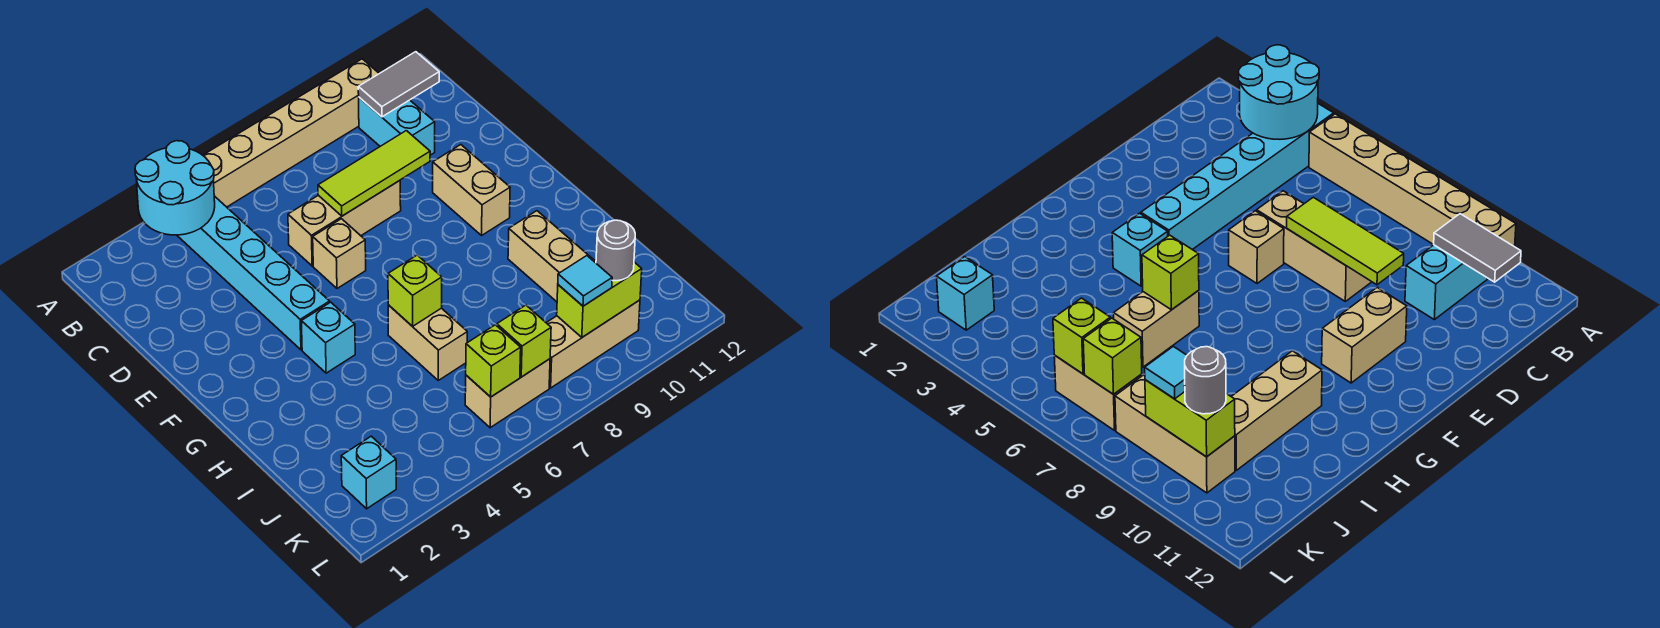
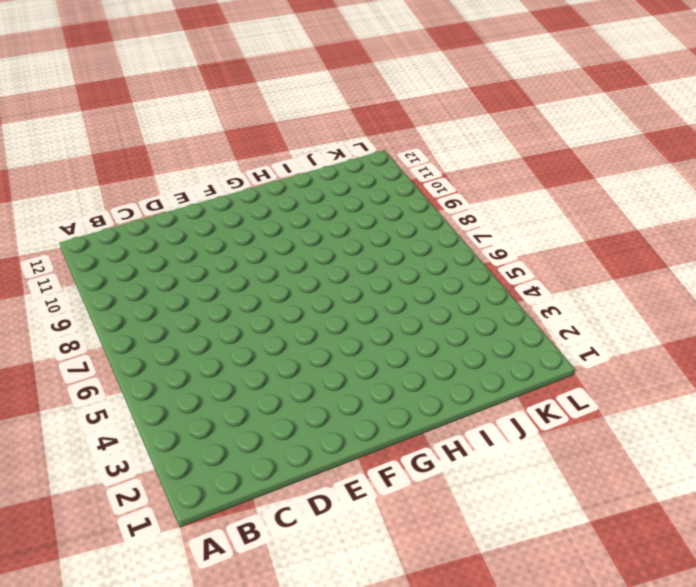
none -> cyan brick A4:F4 level 1
none -> tan brick A5:A10 level 1
none -> cyan brick B10:C10 level 1

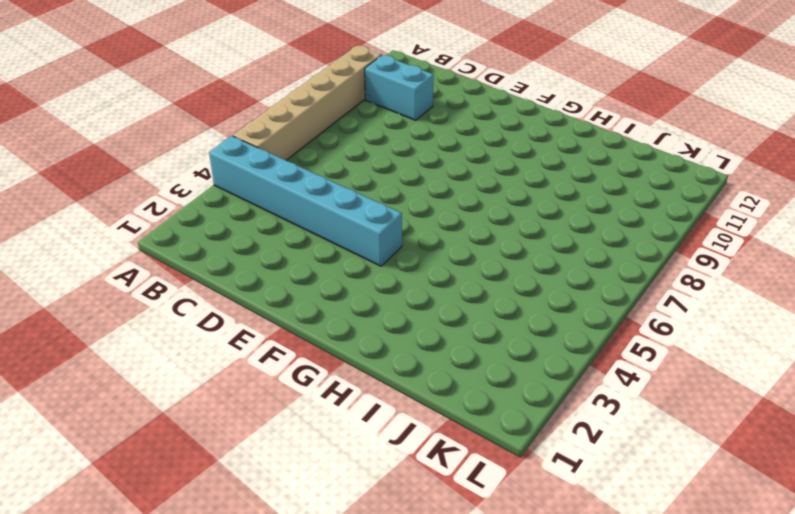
none -> tan brick D6:D8 level 1
none -> tan brick E6 level 1
none -> tan brick E10:F10 level 1

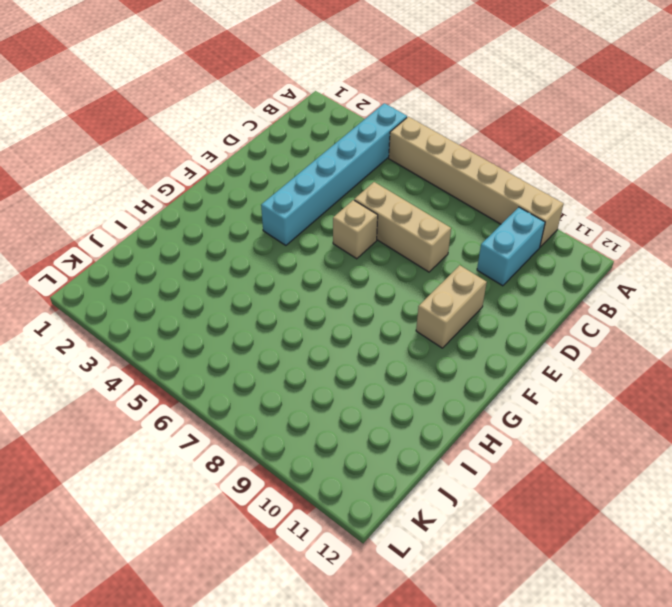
none -> cyan brick G4 level 1
none -> tan brick H6:I6 level 1
none -> tan brick H10:J10 level 1

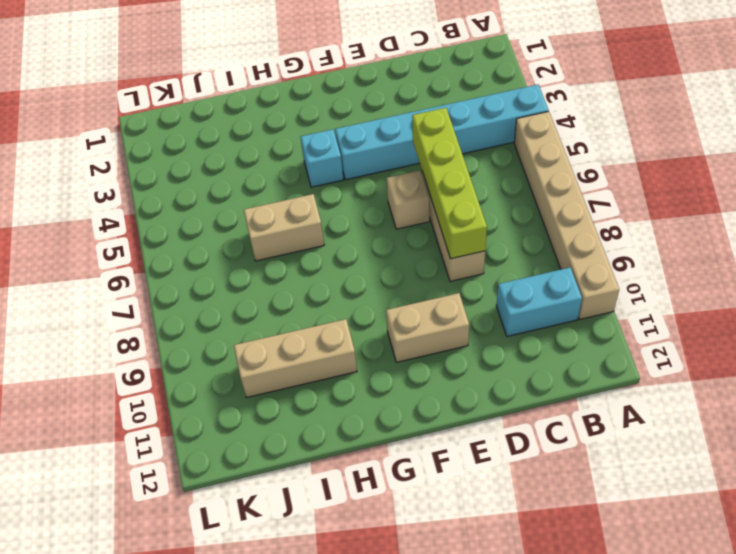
lime brick D5:D8 level 2 -> lime tile D7:D9 level 2
none -> cyan brick K2 level 1
none -> tan brick K6:K7 level 1
none -> tan brick K8:K10 level 1

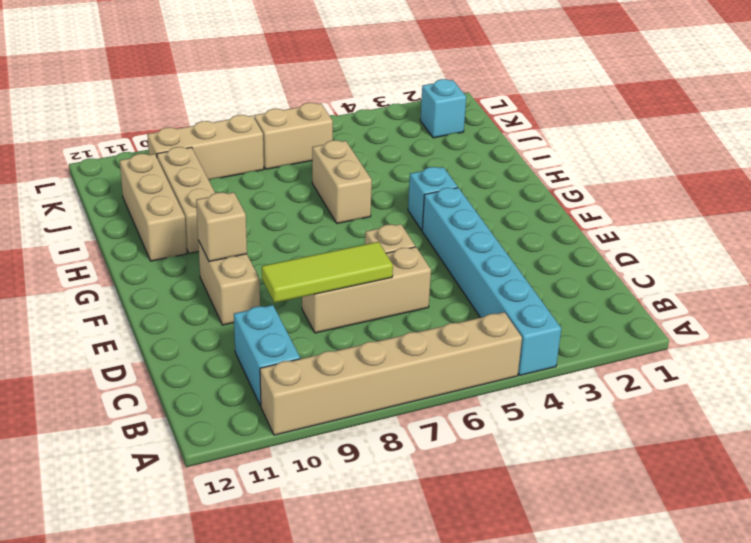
tan brick F10 level 2 -> none
tan brick H11:J11 level 1 -> none
none -> cyan round brick A3:B4 level 2
none -> grey tile B10:B11 level 2
none -> lime brick H6 level 2

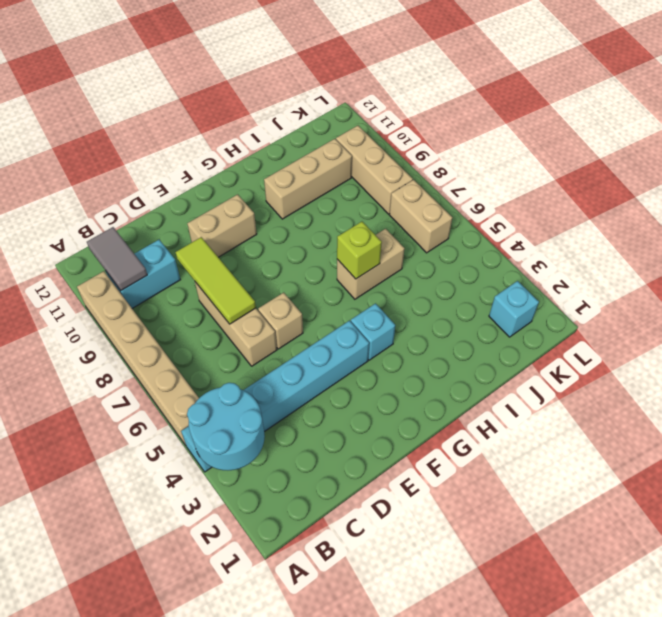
none -> lime brick K6 level 2
none -> lime brick K7 level 2
none -> lime brick K9:K10 level 2

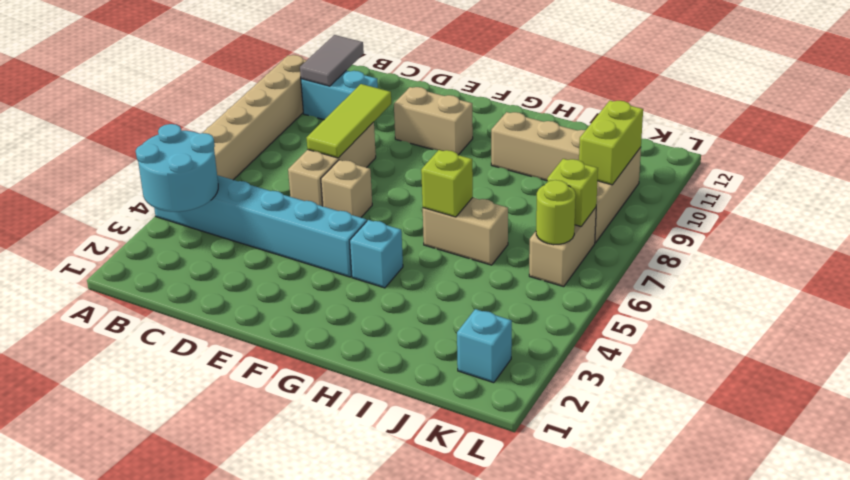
lime round brick K6 level 2 -> lime brick K6 level 2
none -> cyan tile K9 level 3
none -> grey round brick K10 level 3

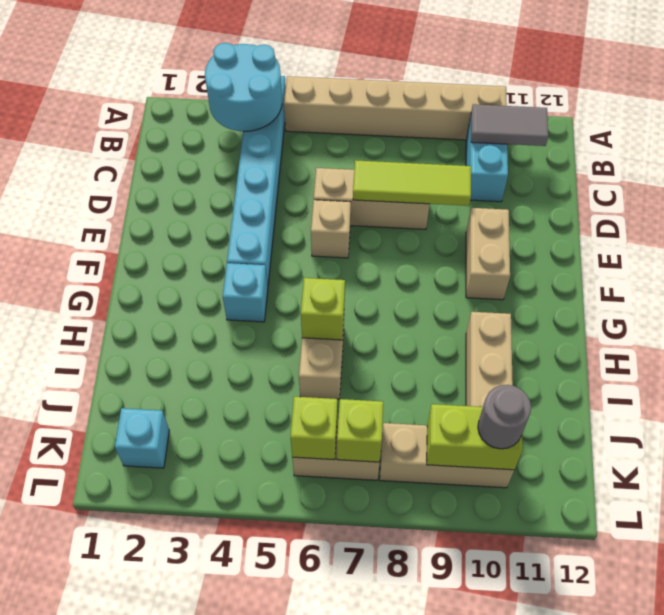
none -> cyan tile K9 level 3

